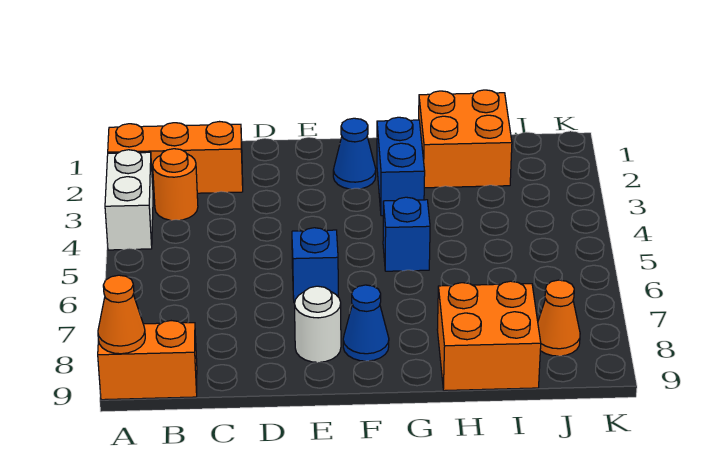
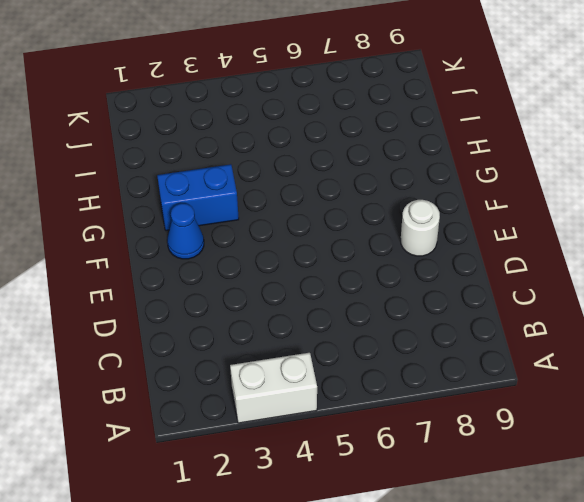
none -> orange brick A2:C2 level 1
none -> orange brick A9:B9 level 1
none -> orange round brick B3 level 1

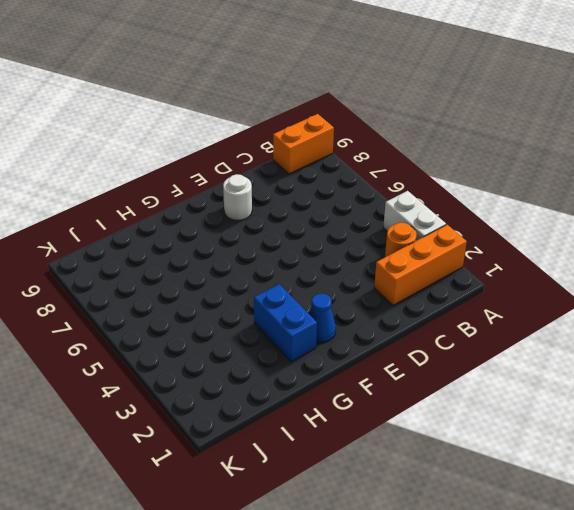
none -> blue brick E6 level 1
none -> blue cone F8 level 1
none -> blue brick G5 level 1

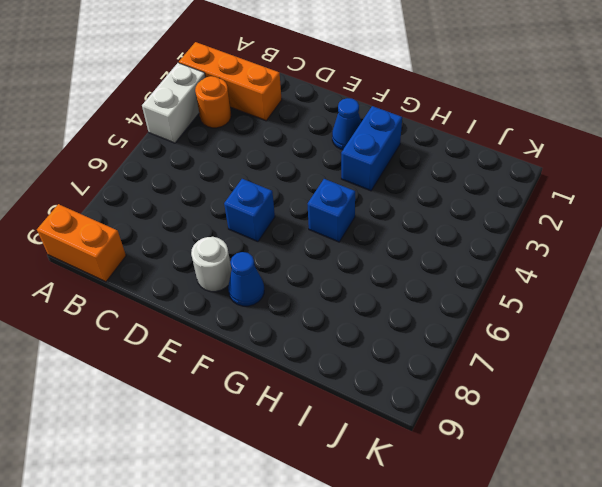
none -> orange brick H1:I2 level 1
none -> orange brick H8:I9 level 1
none -> orange cone J8 level 1

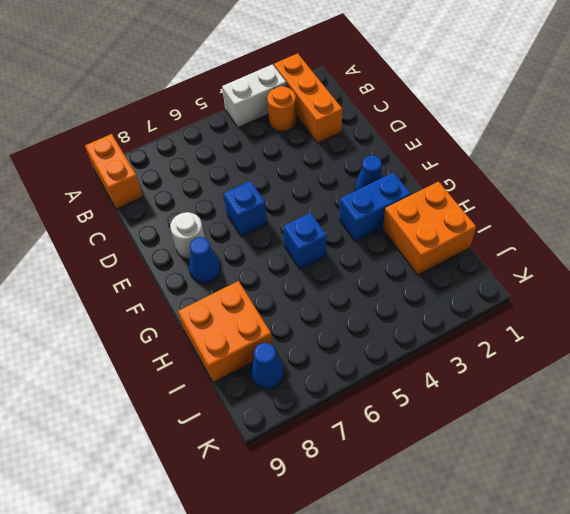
blue cone J8 level 1 -> orange cone J8 level 1
none -> orange cone A9 level 2

